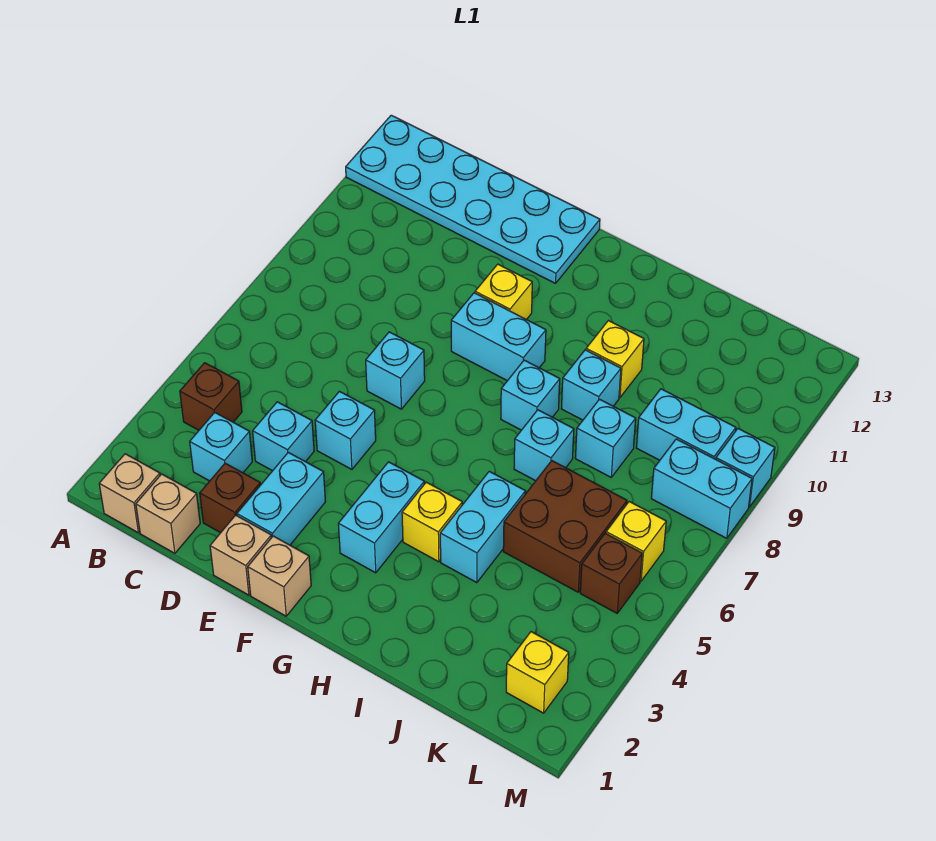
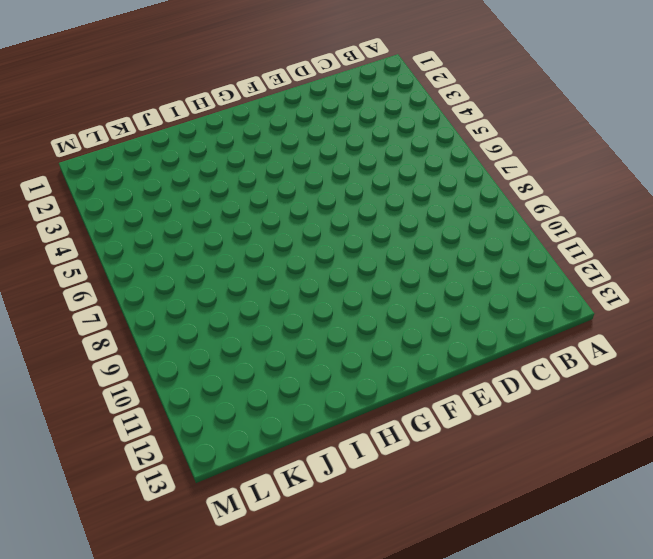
none -> cyan plate A12:F13 level 1
none -> tan brick B1 level 1
none -> brown brick B4 level 1

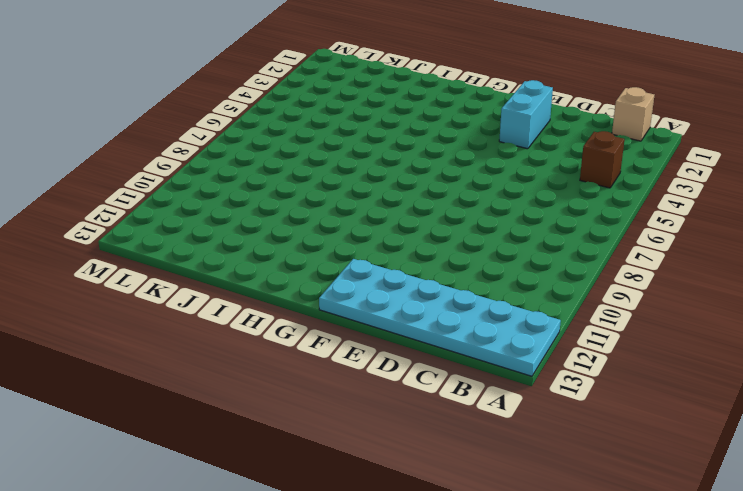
none -> tan brick C1 level 1
none -> cyan brick C3 level 1
none -> brown brick D2 level 1

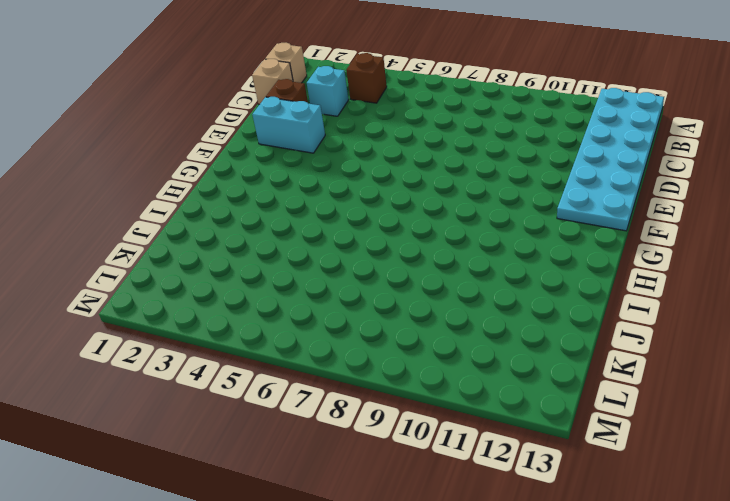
none -> cyan brick D4 level 1
none -> tan brick E1 level 1
none -> cyan brick E5 level 1

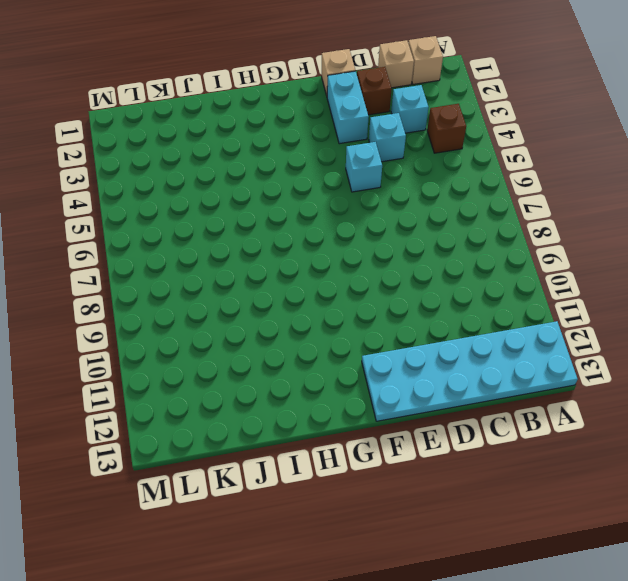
none -> cyan brick E7 level 1
none -> tan brick F1 level 1
none -> cyan brick F9:G9 level 1

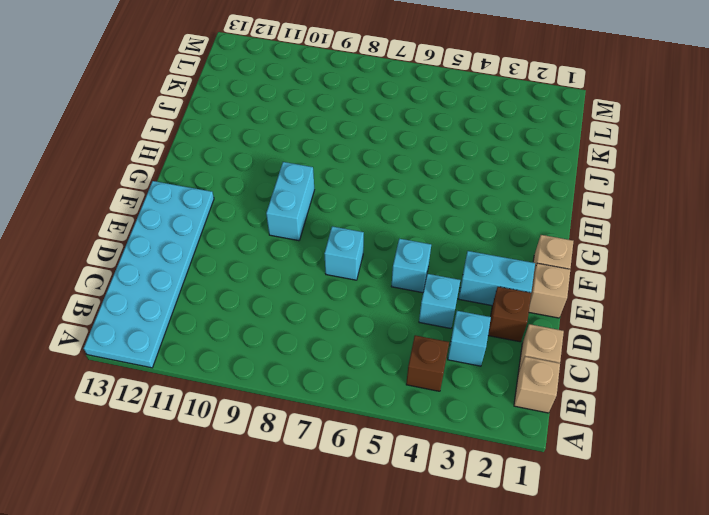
none -> yellow brick F10 level 1
none -> cyan brick G3:G4 level 1
none -> yellow brick H4 level 1

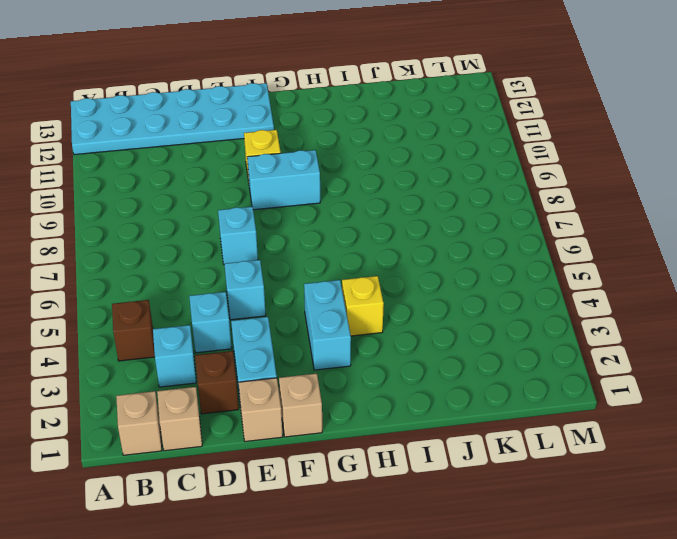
none -> cyan brick H8 level 1
none -> cyan brick I4:I5 level 1
none -> cyan brick I7 level 1

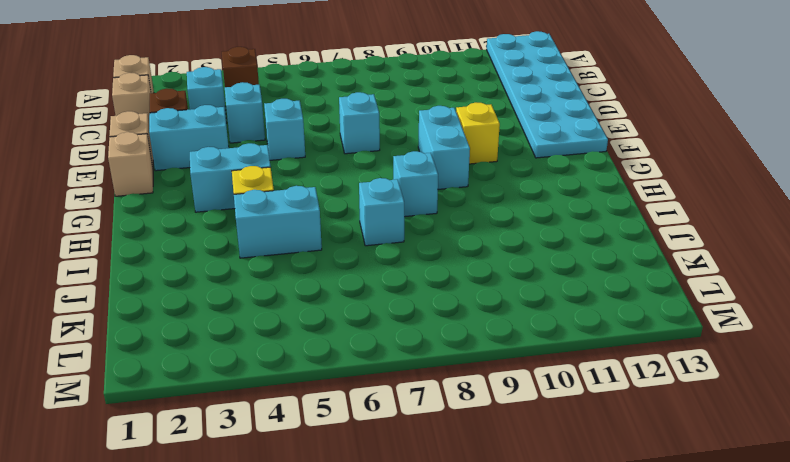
none -> cyan brick I9 level 1
none -> yellow brick I10 level 1
none -> brown brick J5:K6 level 1

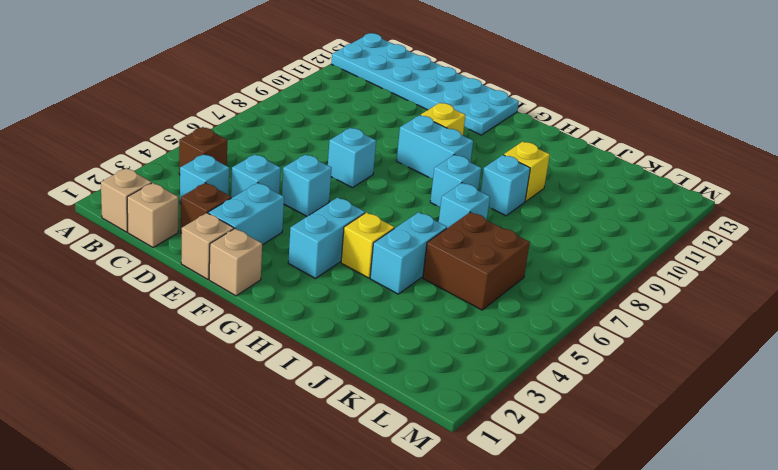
none -> cyan brick J8 level 1
none -> cyan brick K9:L9 level 1
none -> yellow brick L2 level 1

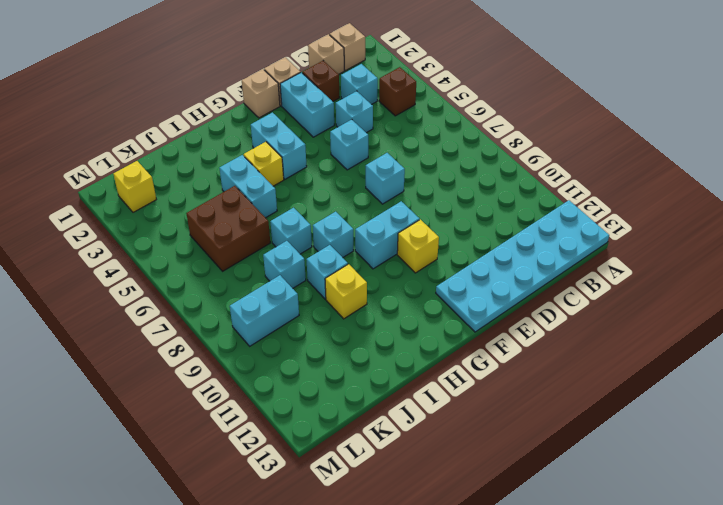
none -> brown brick L5 level 1
none -> yellow brick L6 level 1
none -> cyan brick L8:M8 level 1

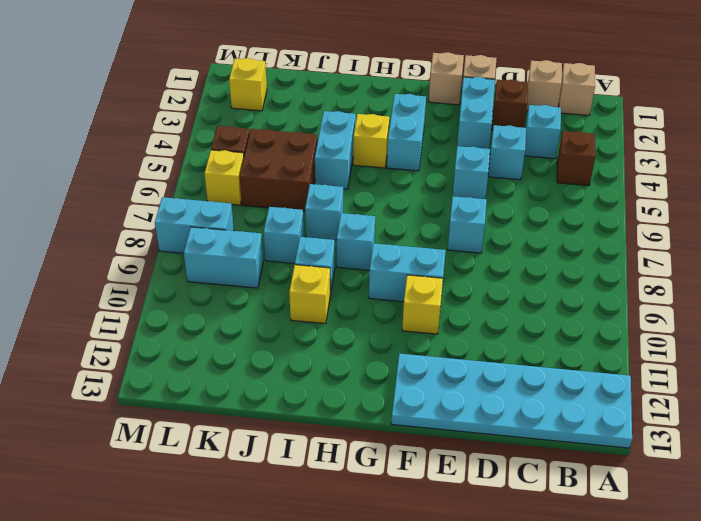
none -> cyan brick M9 level 1

